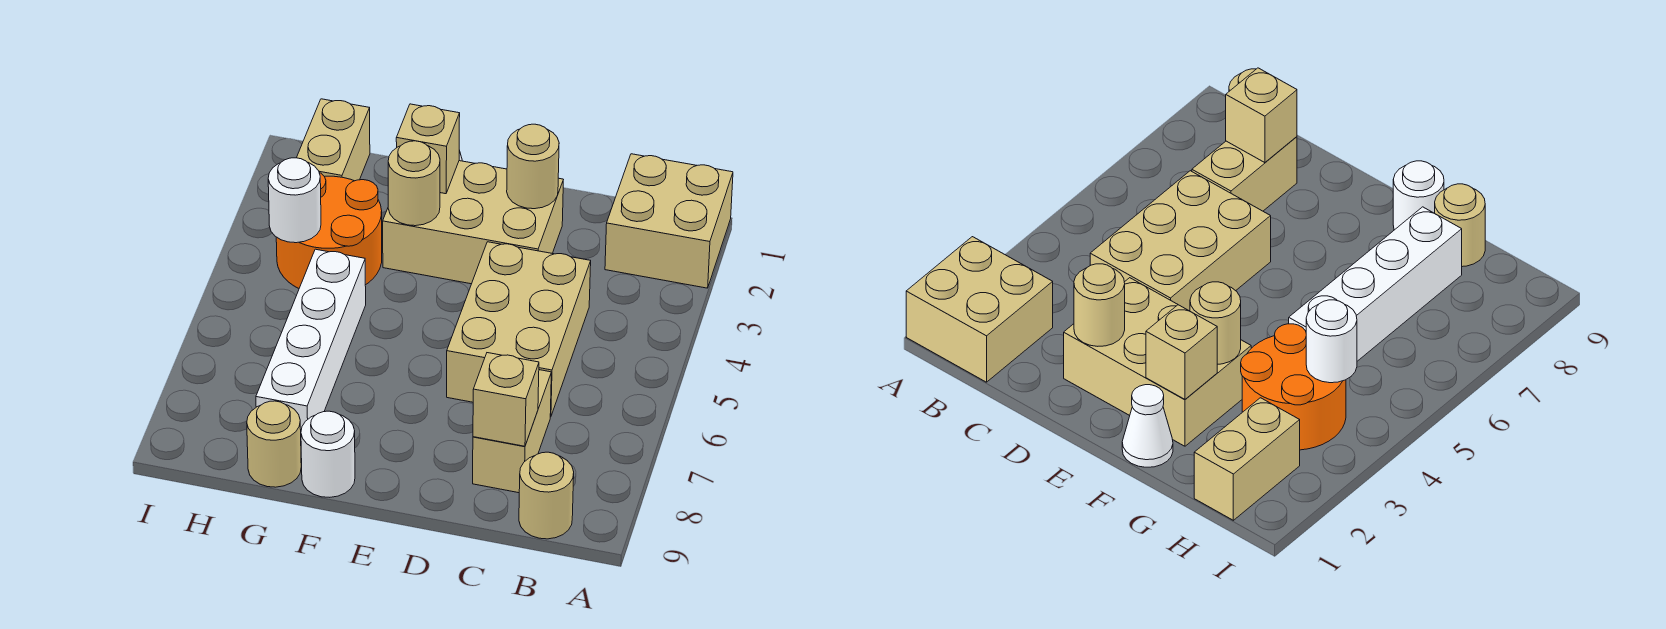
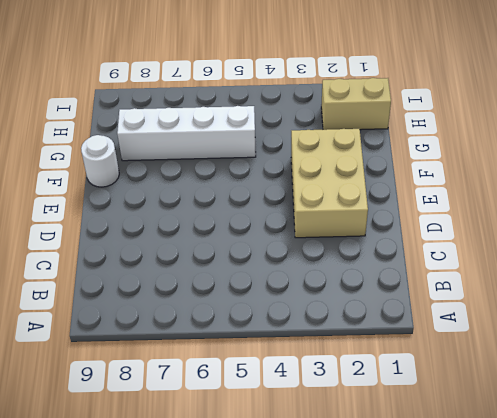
none -> tan brick A1:B2 level 1
none -> tan round brick B9 level 1
none -> tan brick C4:D6 level 1

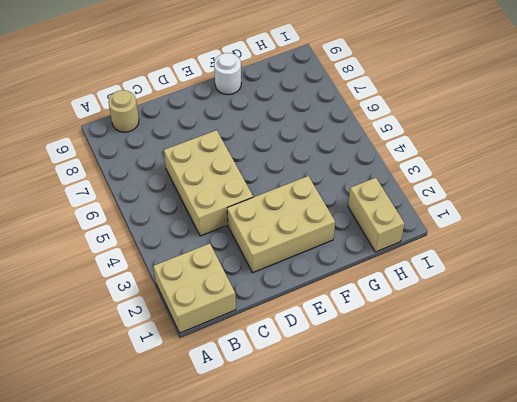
none -> tan brick C7:C8 level 1
none -> white cone F1 level 1
none -> orange round brick G3:H4 level 1

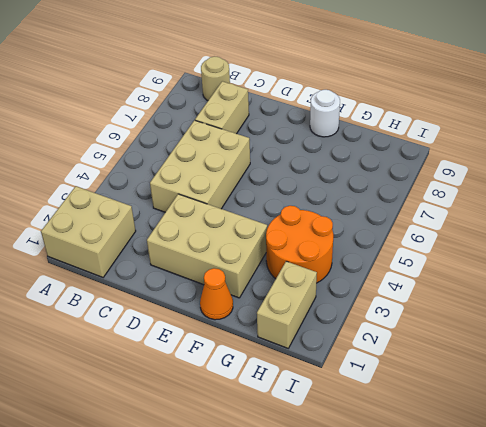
orange cone F1 level 1 -> white cone F1 level 1
none -> white brick G5:G8 level 1
none -> tan round brick G9 level 1
none -> tan brick C8 level 2

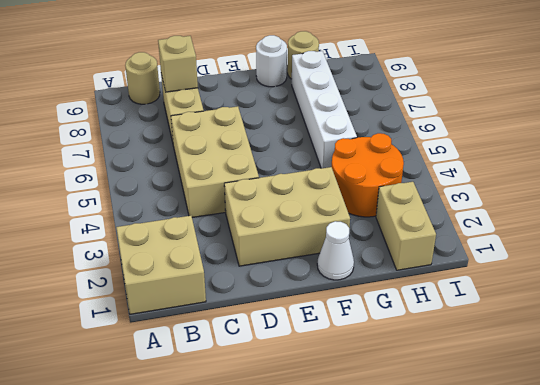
none -> tan round brick D2 level 2
none -> tan brick F2 level 2
none -> tan round brick F3 level 2

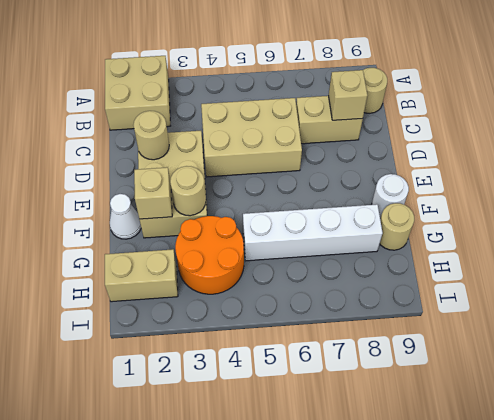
none -> white round brick H4 level 2

